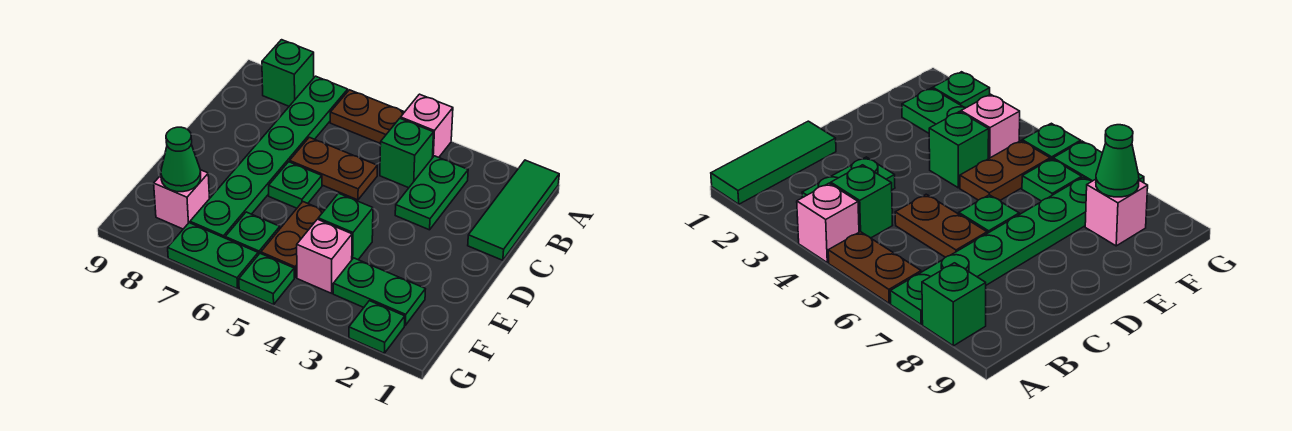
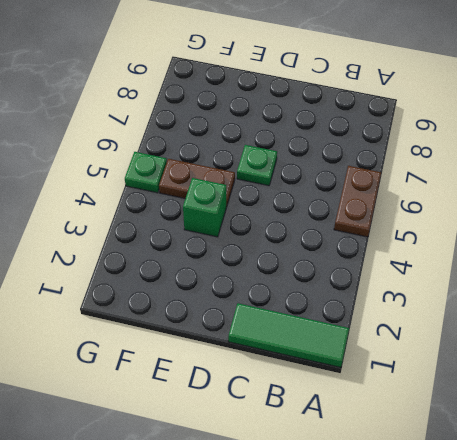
none -> pink brick A4 level 1
none -> green plate A7:F7 level 1
none -> green brick A8 level 1

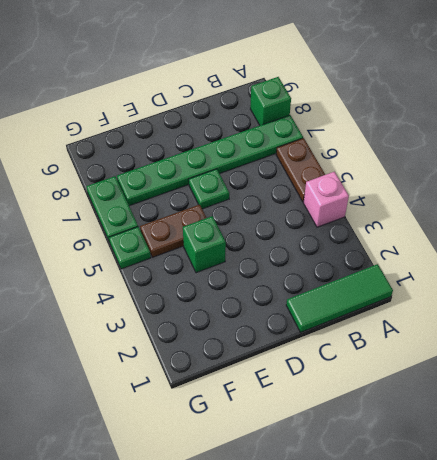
none -> green plate B3:C3 level 1
none -> green brick B4 level 1
none -> brown plate C5:C6 level 1

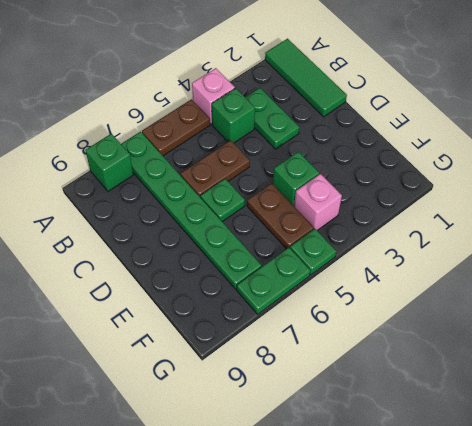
none -> green plate F2:F3 level 1
none -> green plate F6 level 1
none -> pink brick F8 level 1

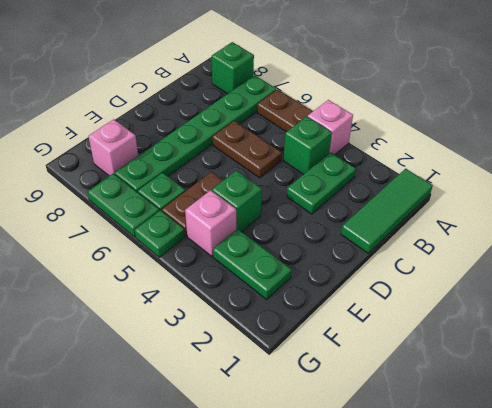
none -> green plate D6 level 1
none -> green plate G2 level 1
none -> green cone F8 level 2

